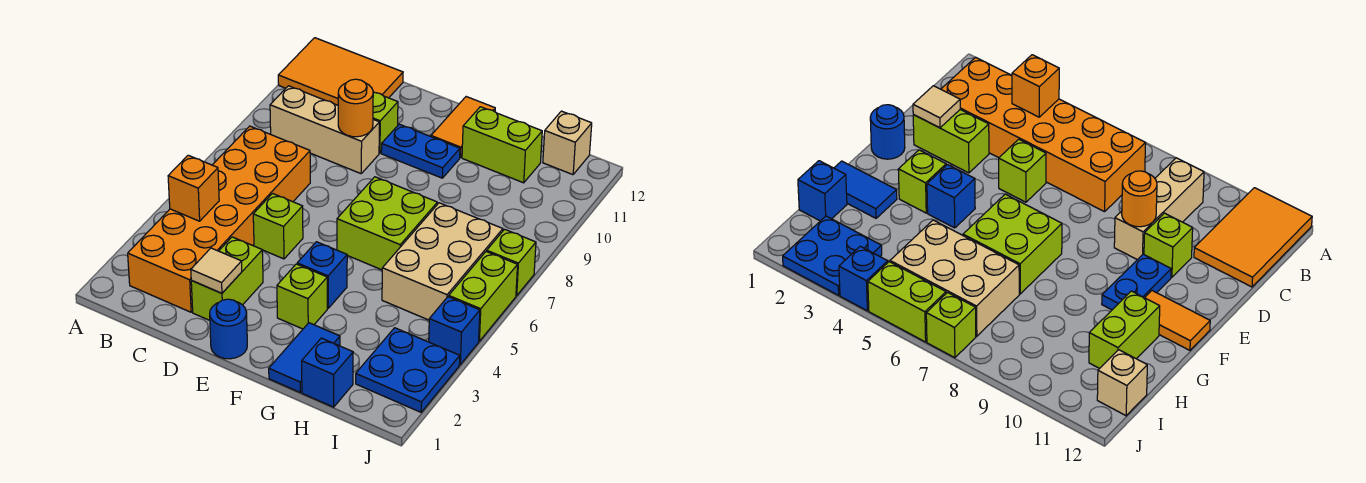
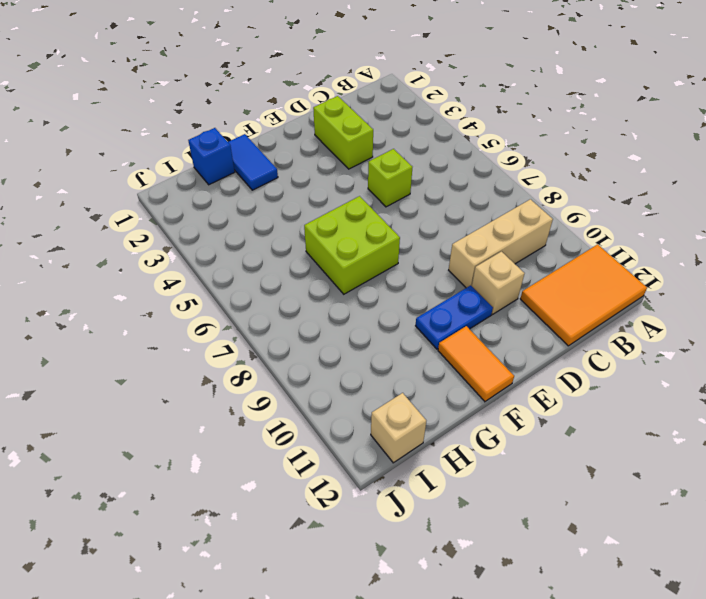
tan brick D10 level 1 -> lime brick D10 level 1
none -> orange brick B2:C7 level 1
none -> blue round brick E1 level 1
none -> lime brick F3 level 1

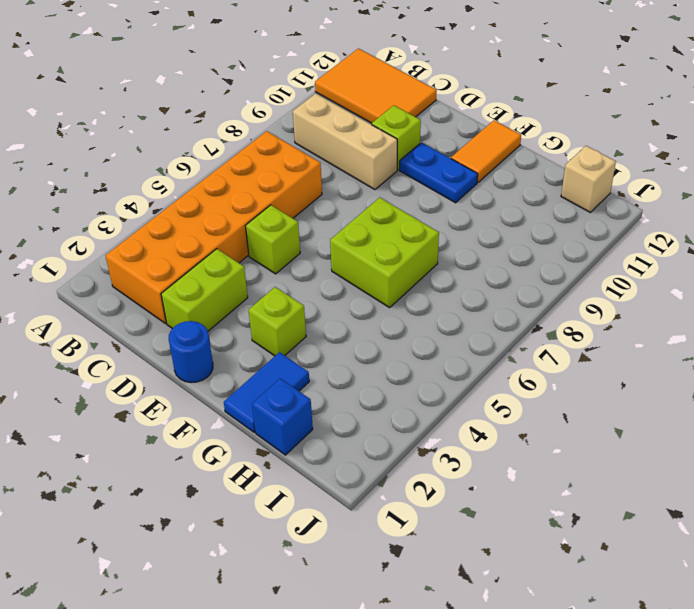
none -> blue brick F4 level 1
none -> lime brick G11:H11 level 1
none -> tan brick H5:I7 level 1

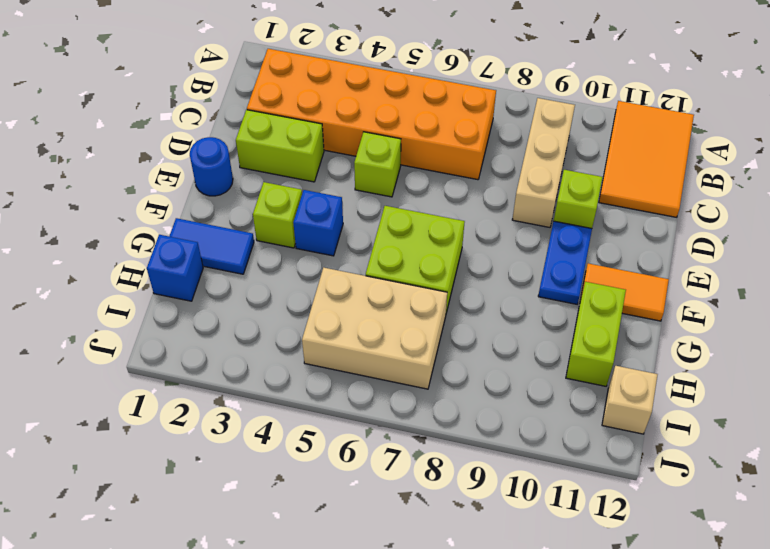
none -> blue plate I2:J3 level 1
none -> blue brick J4 level 1
none -> lime brick J5:J6 level 1

